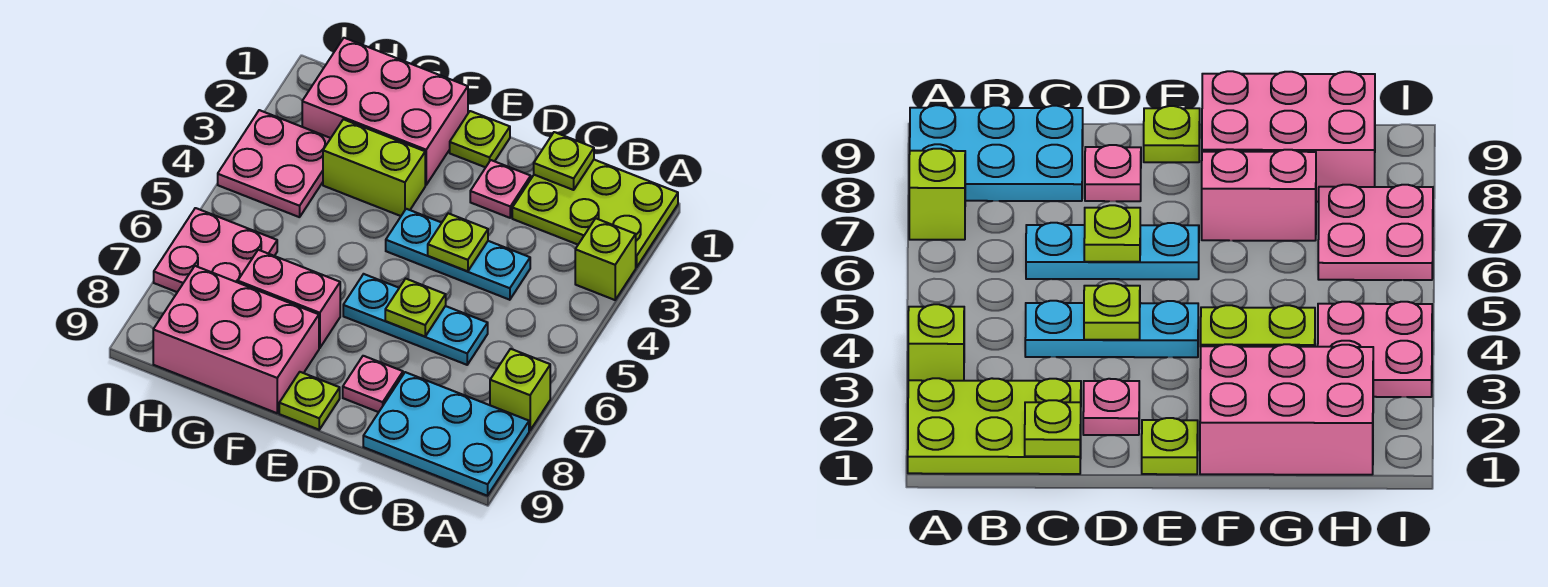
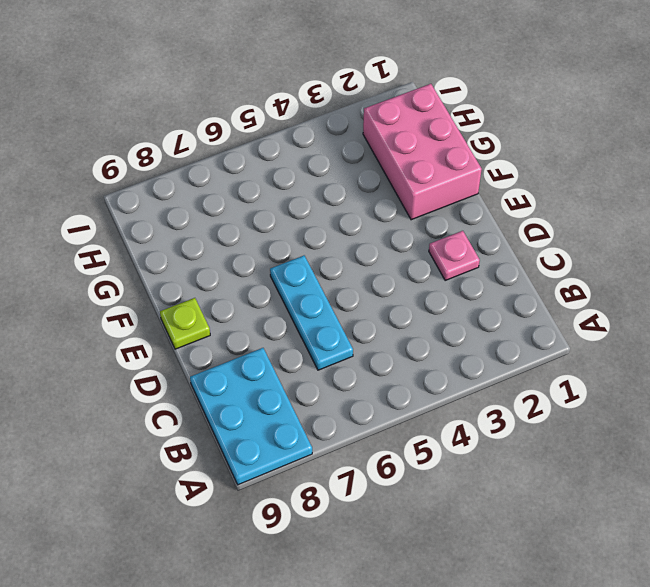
none -> lime plate A1:C2 level 1
none -> lime brick A3 level 1
none -> lime brick A7 level 1

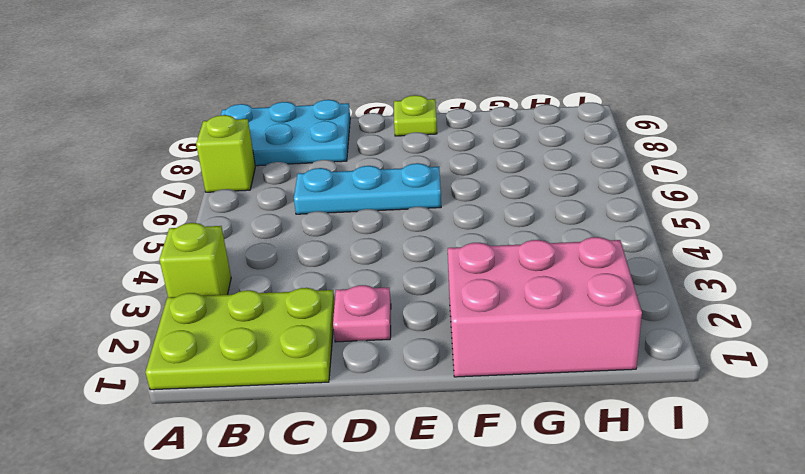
none -> cyan plate C4:E4 level 1
none -> pink plate D8 level 1
none -> lime plate E1 level 1

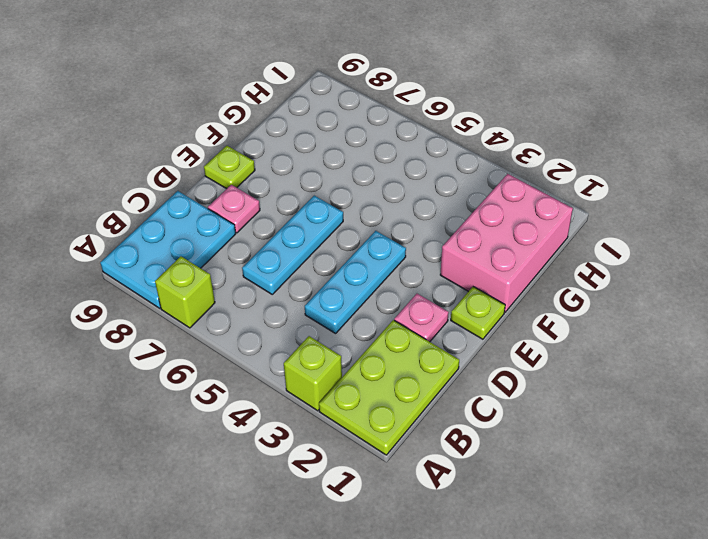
none -> lime brick F3:G3 level 1
none -> pink brick F7:G7 level 1
none -> pink brick F8:H9 level 1

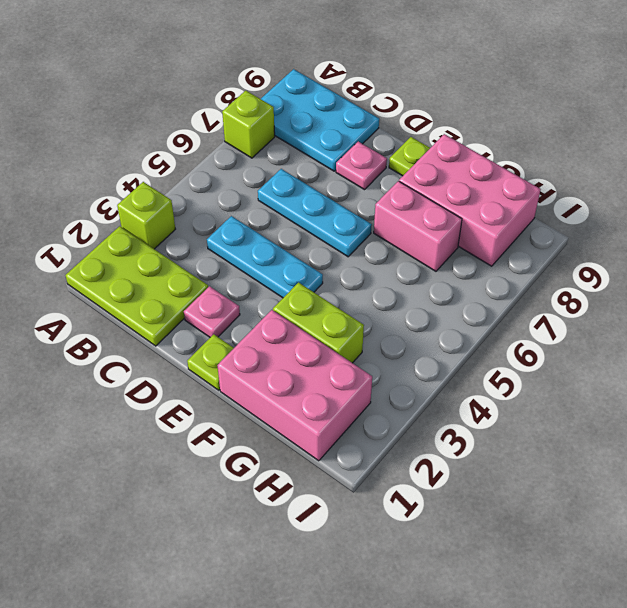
none -> pink plate H3:I4 level 1
none -> pink plate H6:I7 level 1
none -> lime plate C1 level 2

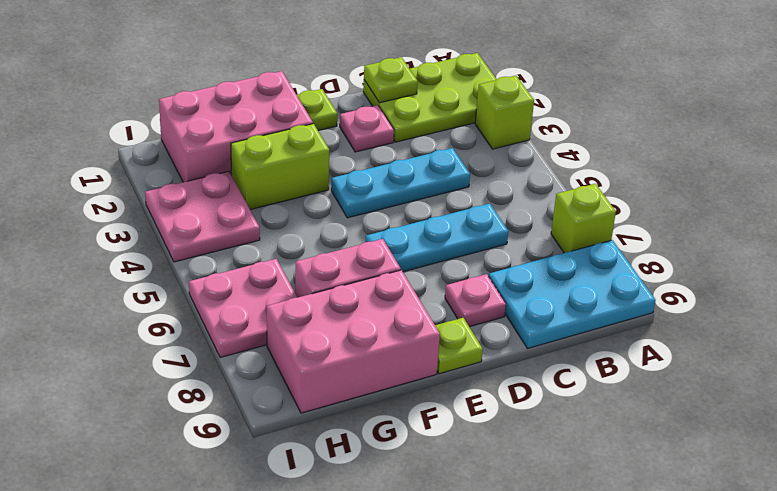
none -> lime plate D4 level 2
none -> lime plate D6 level 2

